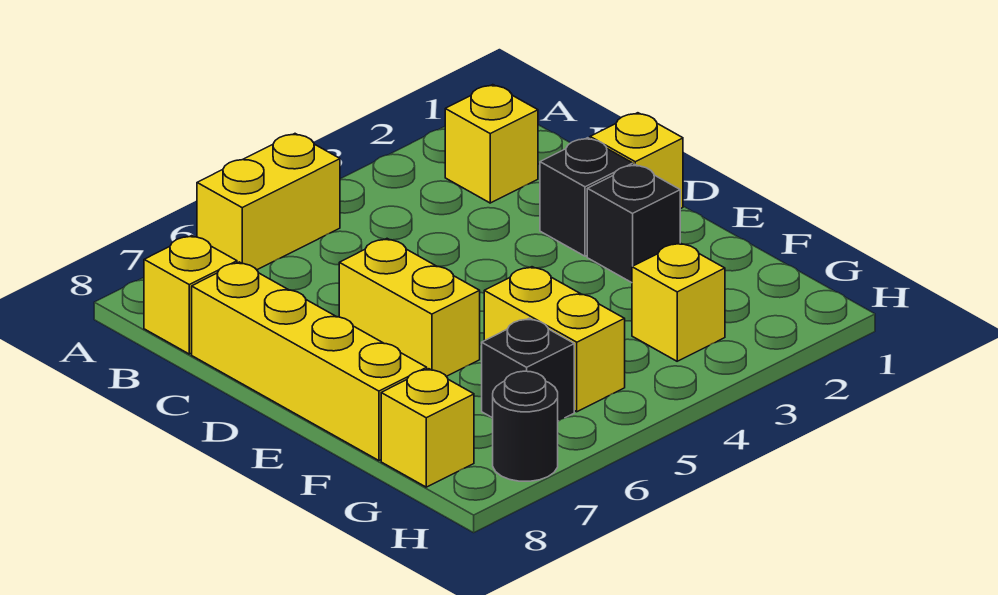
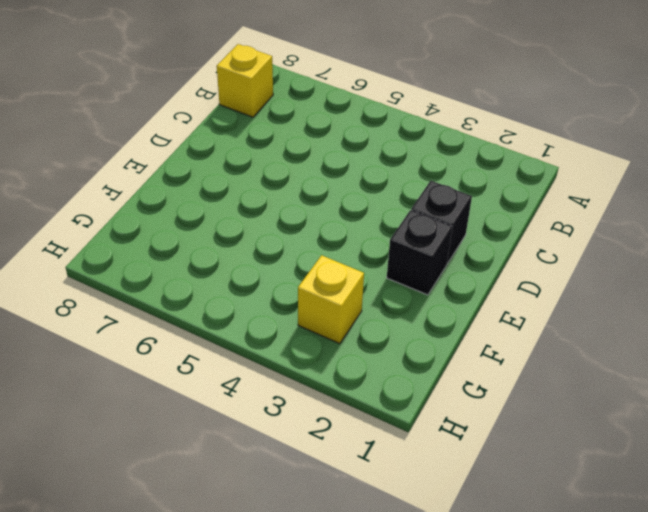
none -> yellow brick A5:A6 level 1
none -> yellow brick B2 level 1
none -> yellow brick C8:F8 level 1

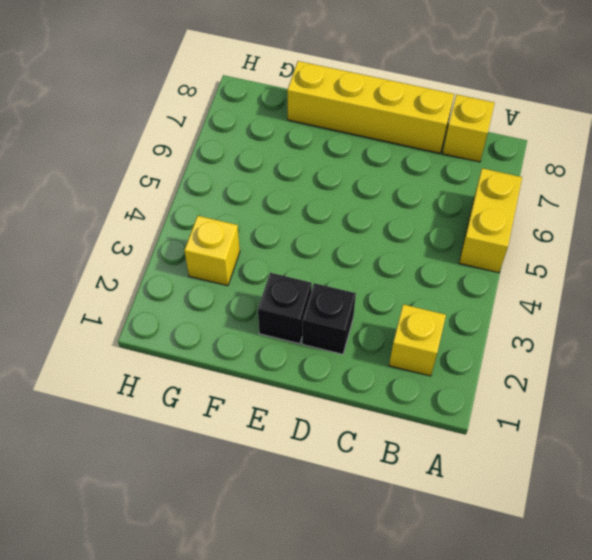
none -> yellow brick D1 level 1
none -> yellow brick D6:E6 level 1
none -> yellow brick F5:G5 level 1

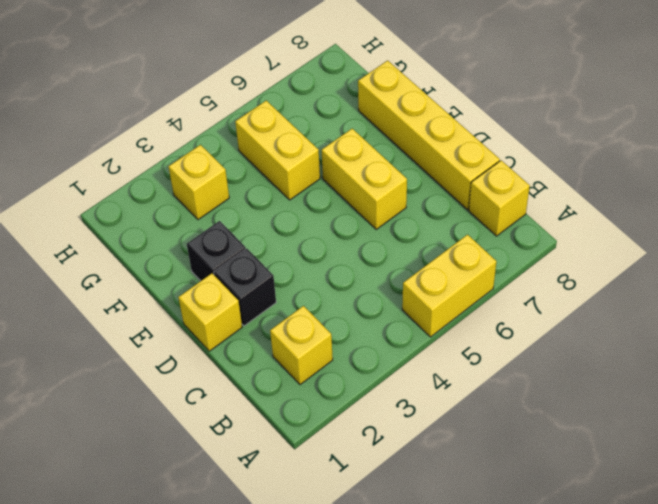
none -> black brick G6 level 1
none -> yellow brick G8 level 1
none -> black round brick H7 level 1

